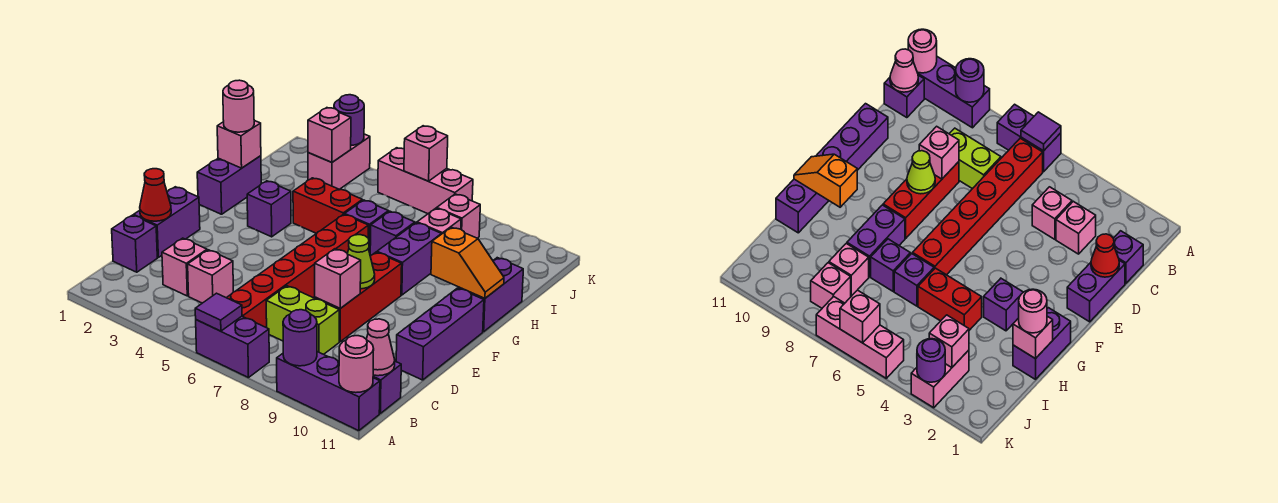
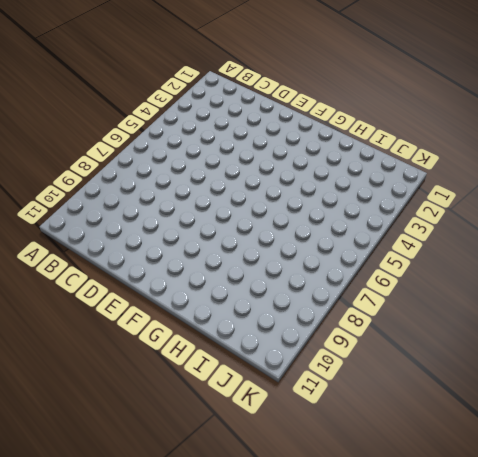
none -> purple brick A6:A7 level 1
none -> purple brick A9:A11 level 1
none -> red brick B6:G6 level 1
none -> purple brick B11 level 1

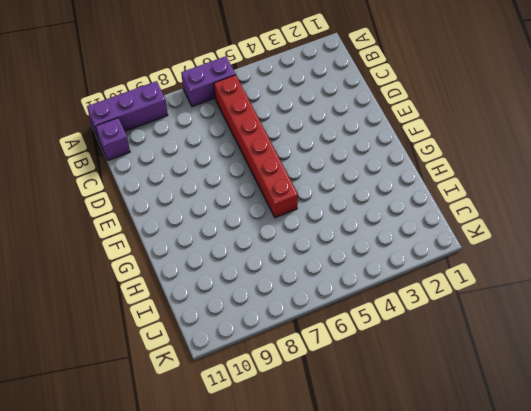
none -> purple brick C1 level 1
none -> pink brick C3 level 1
none -> pink brick C4 level 1
none -> lime brick C7:C8 level 1

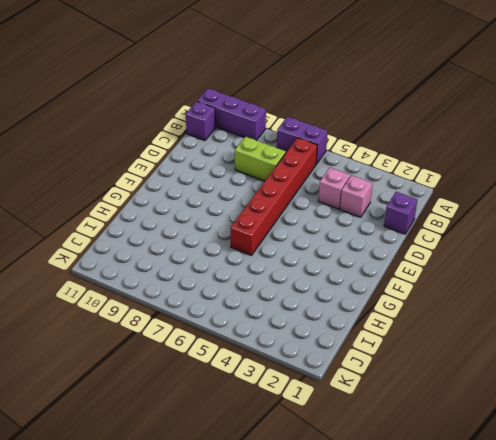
none -> purple brick D1:E1 level 1
none -> red brick D8:F8 level 1
none -> purple brick D11:F11 level 1
none -> purple brick G1:H1 level 1

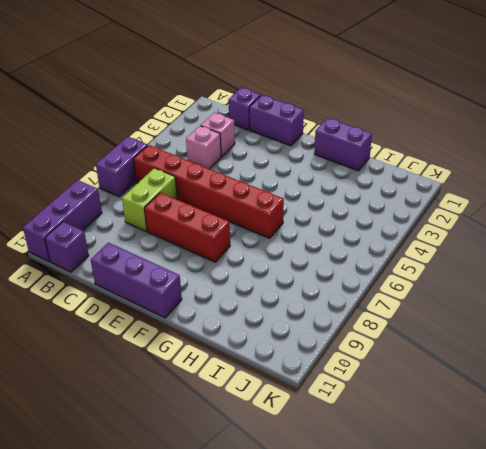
none -> purple brick G3 level 1
none -> purple brick G8:H8 level 1
none -> purple brick G11:H11 level 1
none -> red brick H4:H5 level 1

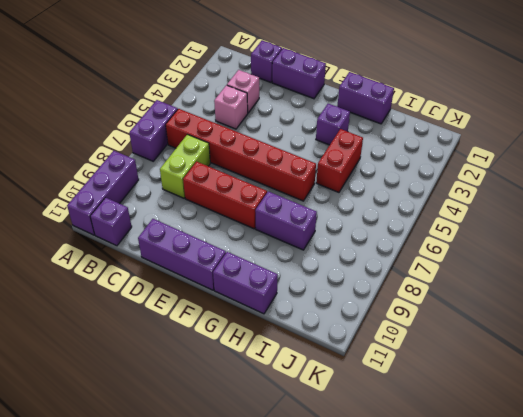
none -> purple brick H6 level 1
none -> purple brick H7 level 1
none -> pink brick I8 level 1
none -> pink brick J3:K3 level 1

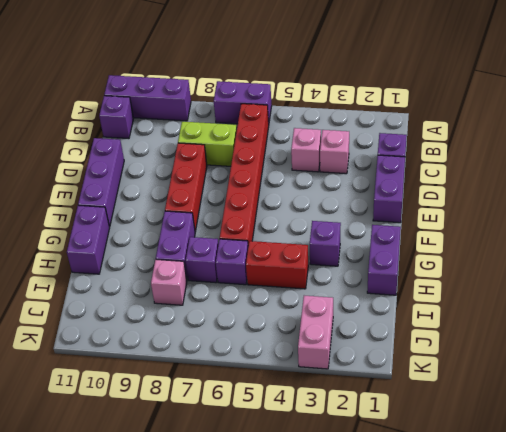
none -> pink brick J8 level 1
none -> pink brick K5:K7 level 1
none -> purple tile A6 level 2
none -> purple round brick A9 level 2

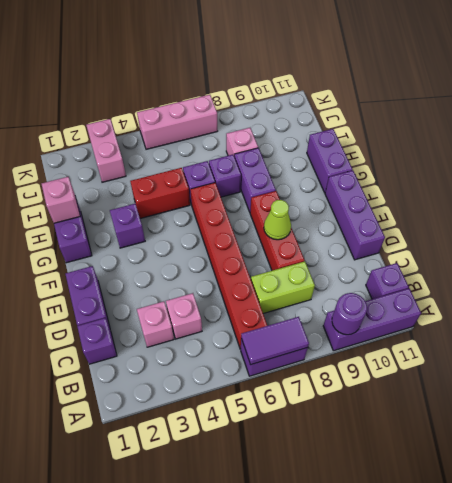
purple tile A6:A7 level 2 -> purple tile A6 level 2
none -> pink brick J8 level 1
none -> pink round brick A11 level 2
none -> pink cone B11 level 2
none -> red cone D1 level 2

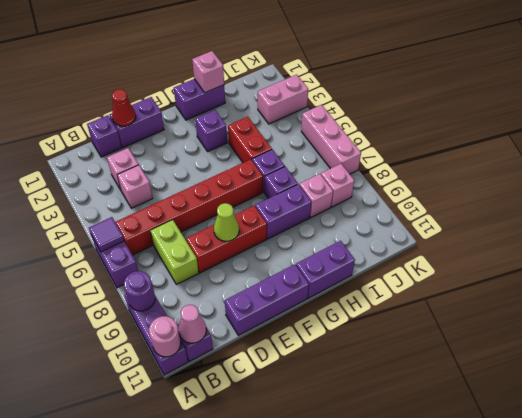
none -> pink brick D8 level 2
none -> orange slope G10:G11 level 2 top 10
none -> pink brick J3 level 2
none -> purple round brick K3 level 2

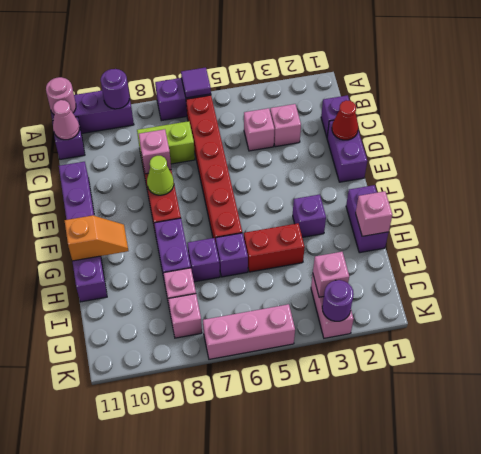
orange slope G10:G11 level 2 top 11 -> orange slope G10:G11 level 2 top 10
none -> pink brick K6 level 2
none -> pink round brick H1 level 3

